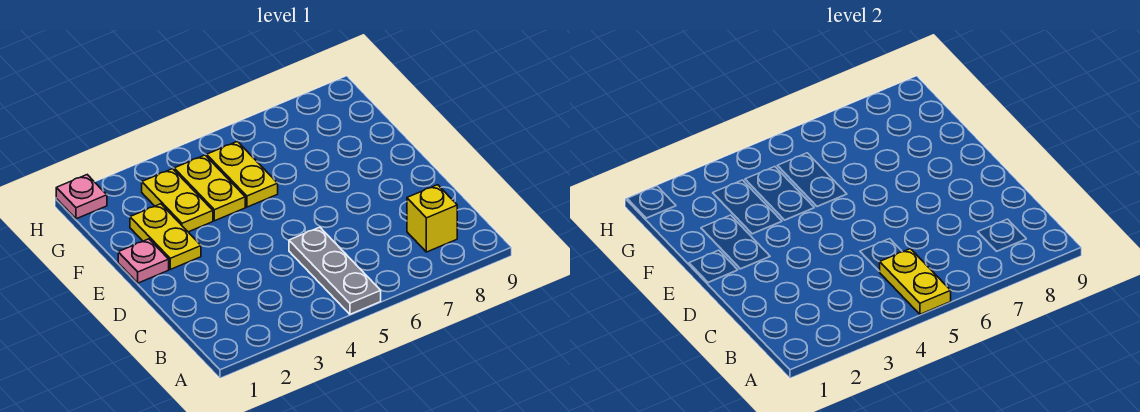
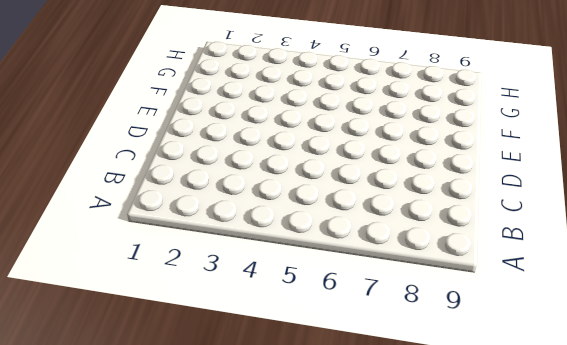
none -> grey plate A5:C5 level 1
none -> yellow brick B8 level 1

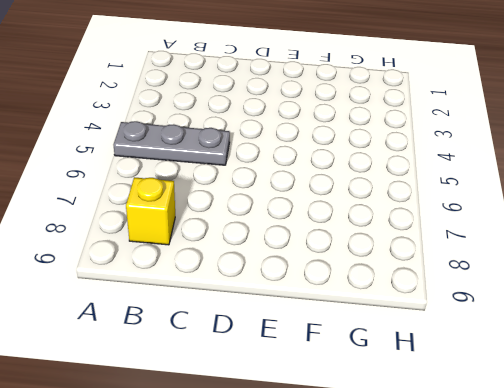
none -> pink plate E1 level 1
none -> yellow plate E2:F2 level 1

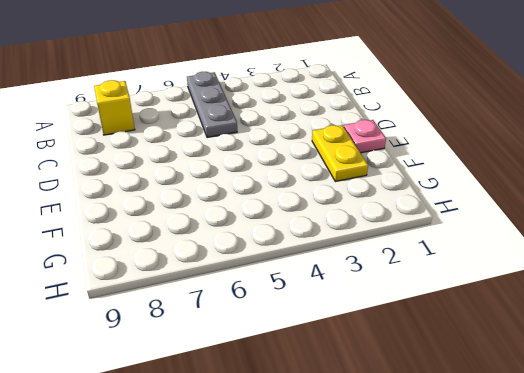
none -> yellow plate F3:G3 level 1
none -> yellow plate F4:G4 level 1

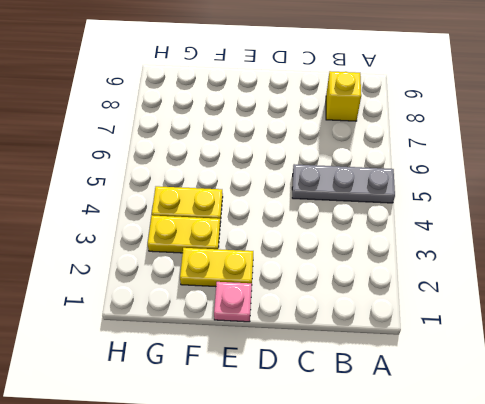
none -> yellow plate F5:G5 level 1
none -> pink plate H1 level 1

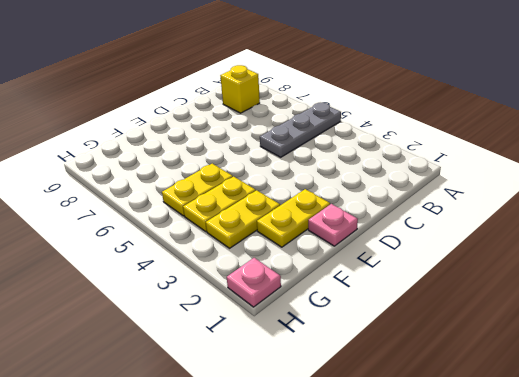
none -> yellow plate A5:B5 level 2

